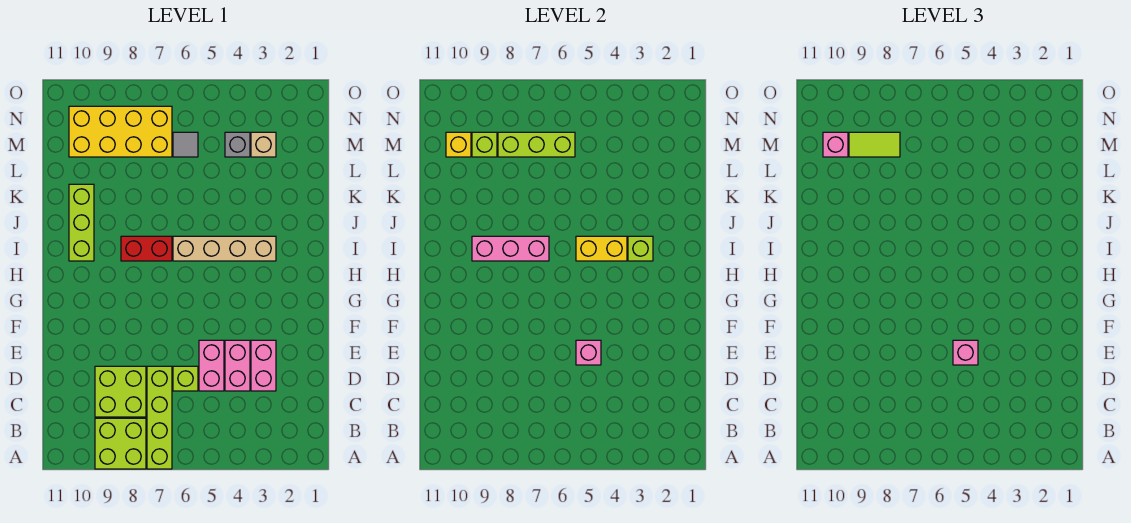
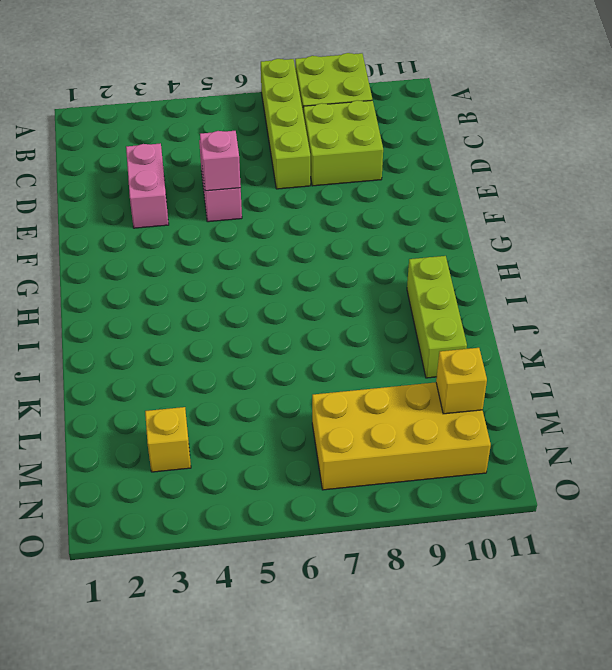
yellow brick M3 level 1 -> tan brick M3 level 1
none -> pink brick D4:E4 level 1
none -> lime brick D6 level 1
none -> tan brick I3:I6 level 1

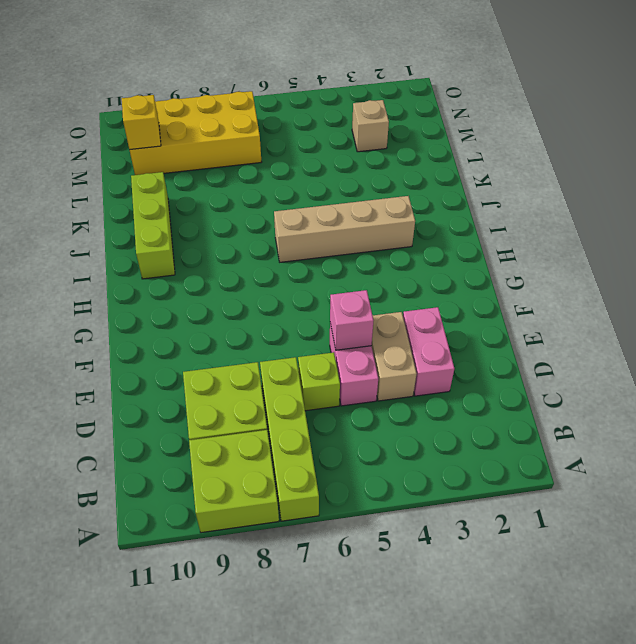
tan brick D4:E4 level 1 -> pink brick D4:E4 level 1
none -> red brick I7:I8 level 1
none -> grey brick M4 level 1
none -> grey tile M6 level 1

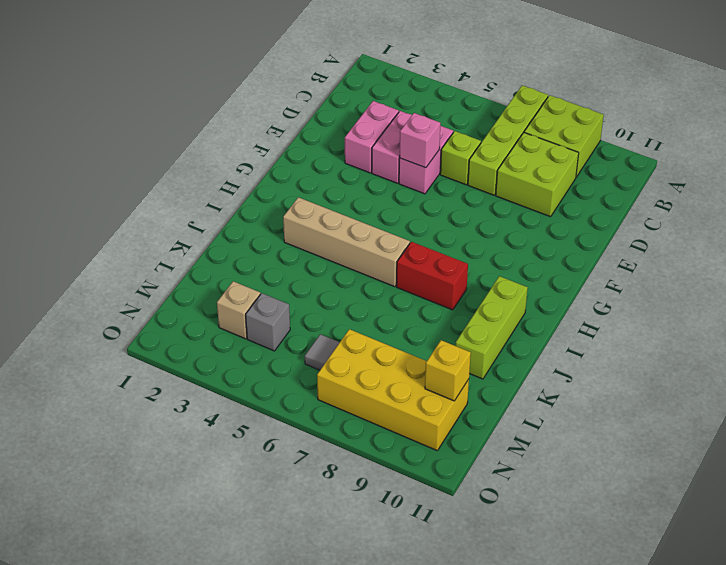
none -> lime brick I3 level 2
none -> yellow brick I4:I5 level 2
none -> pink brick I7:I9 level 2

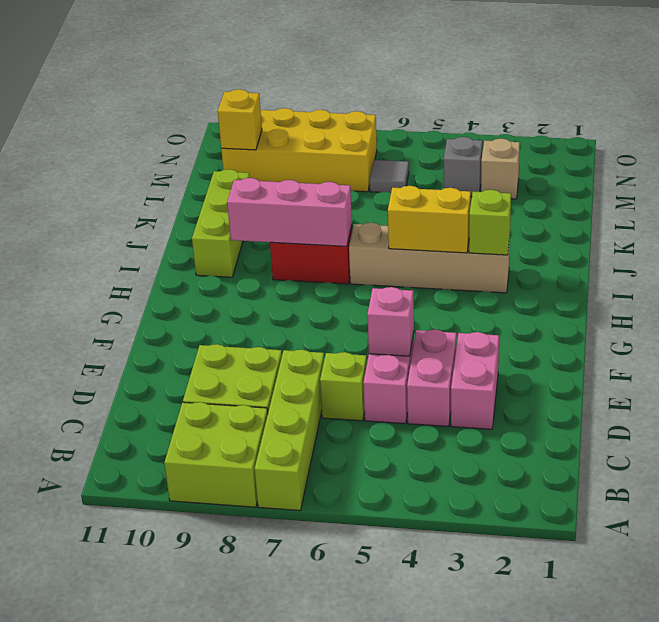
none -> lime brick M6:M8 level 2
none -> lime brick M9 level 2
none -> pink brick E5 level 3

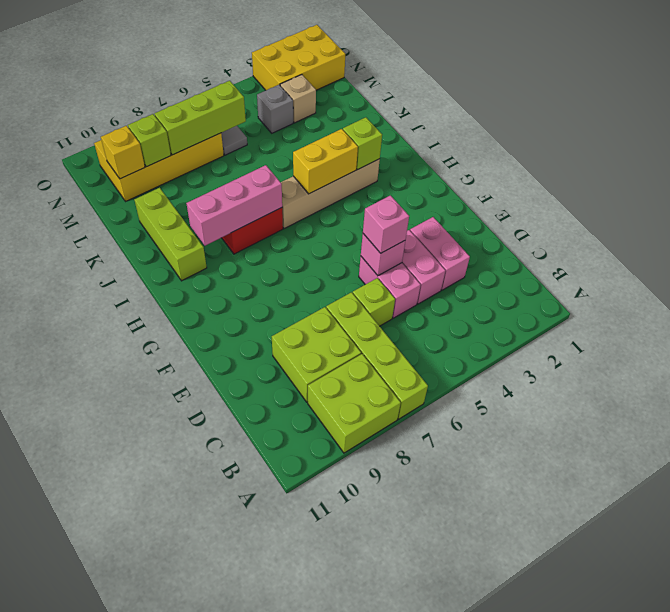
yellow brick N1:O3 level 1 -> none
none -> lime tile M8:M9 level 3
none -> pink brick M10 level 3

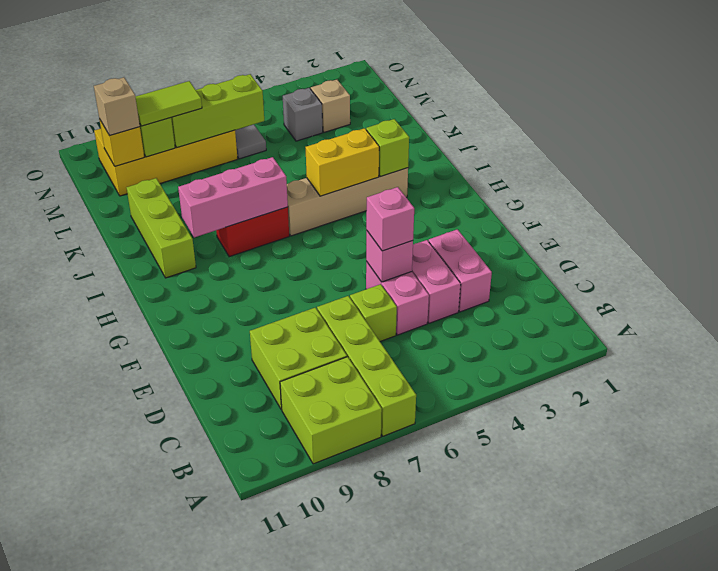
tan brick M10 level 3 -> pink brick M10 level 3

